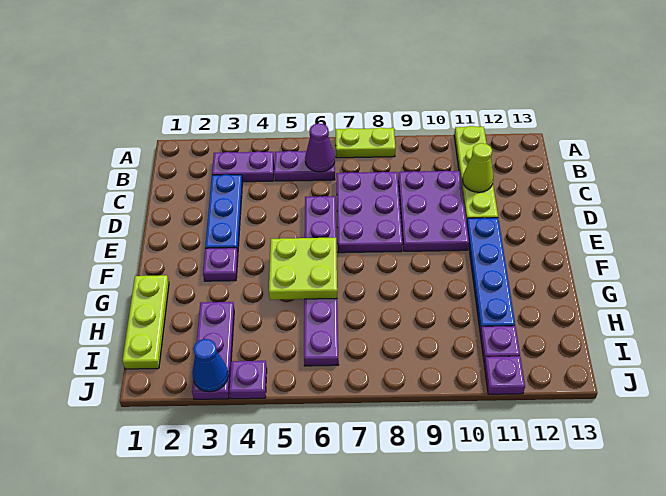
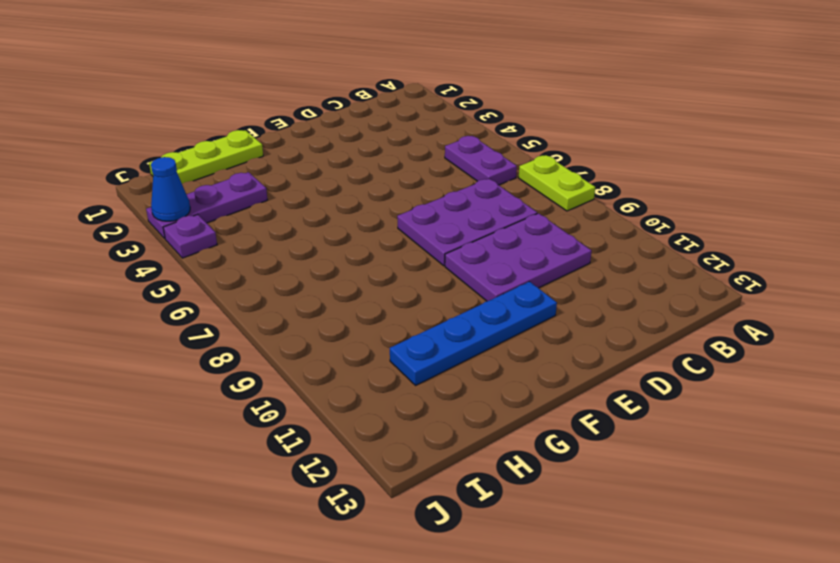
none -> lime plate A11:D11 level 1
none -> purple plate B3:B4 level 1
none -> blue plate C3:E3 level 1

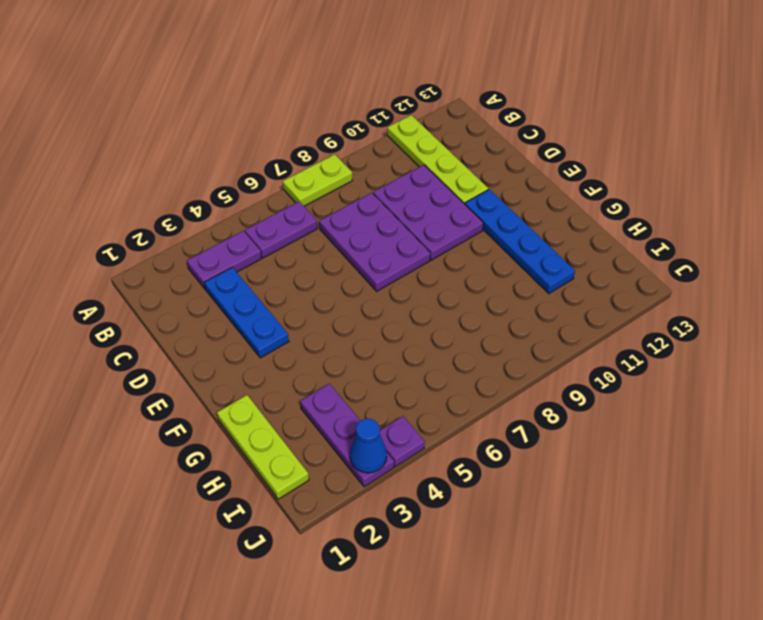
none -> purple plate D6:I6 level 1
none -> purple plate F3 level 1
none -> purple plate I11 level 1

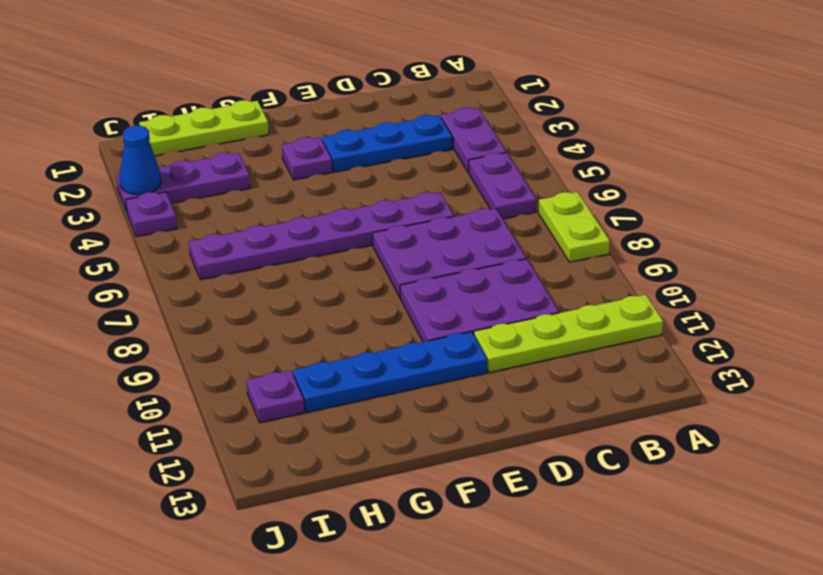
none -> purple plate J11 level 1
none -> purple cone B6 level 2
none -> lime cone C11 level 2

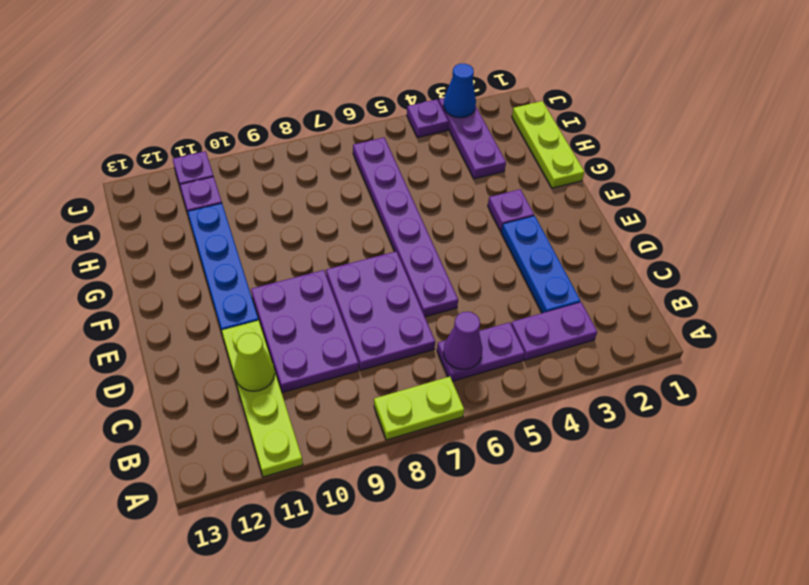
none -> lime plate F5:G6 level 2

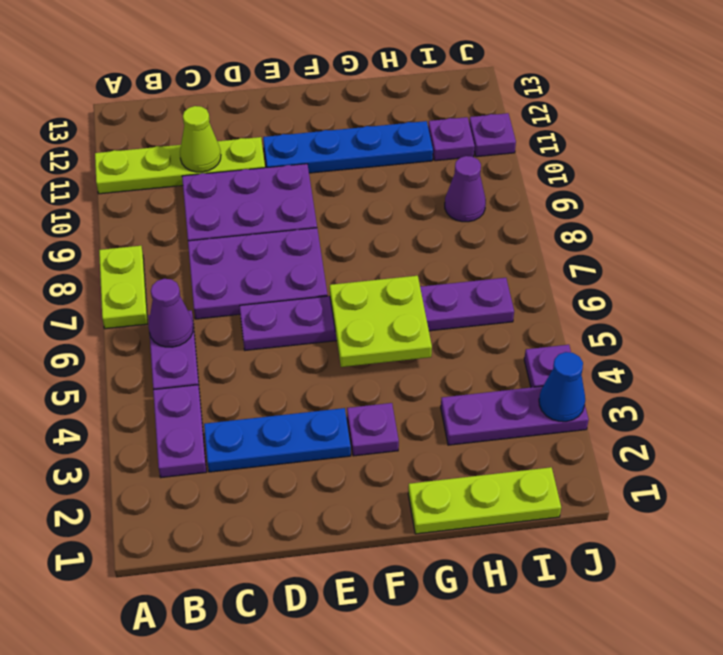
purple cone I9 level 1 -> none

